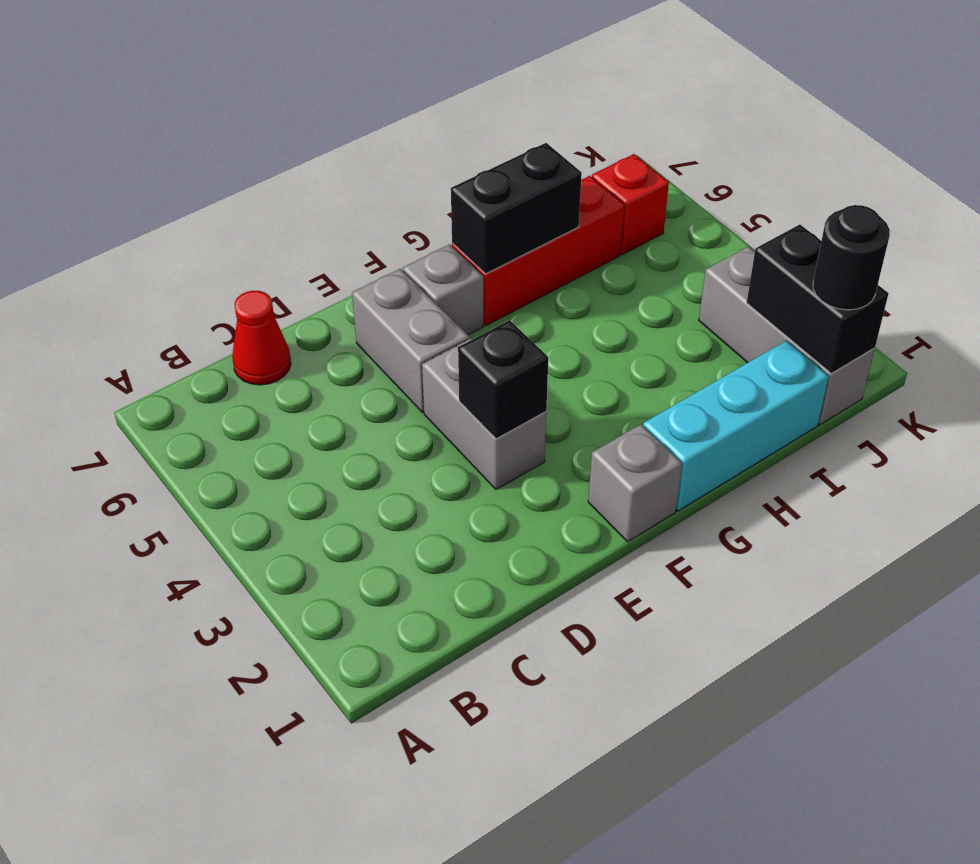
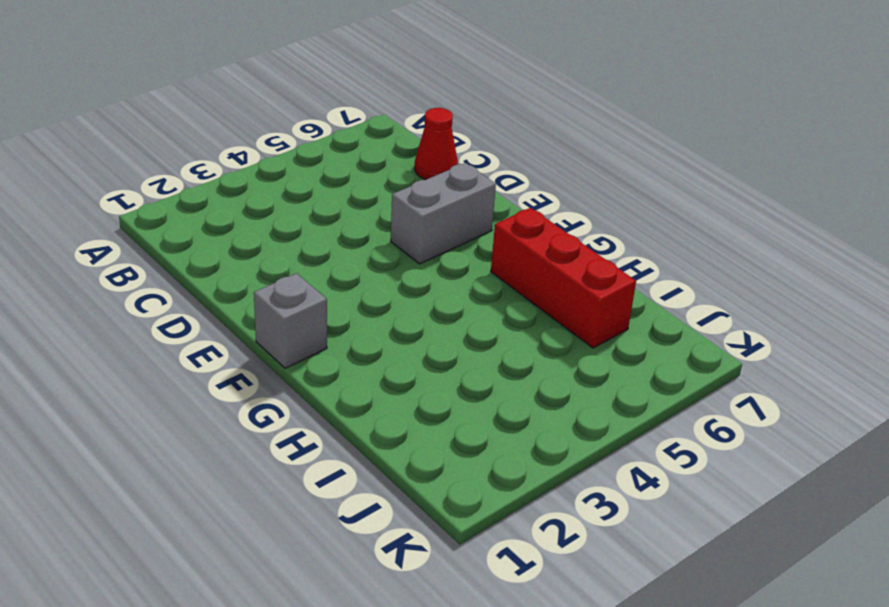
none -> grey brick E3:E4 level 1
none -> grey brick F6 level 1
none -> cyan brick G1:I1 level 1

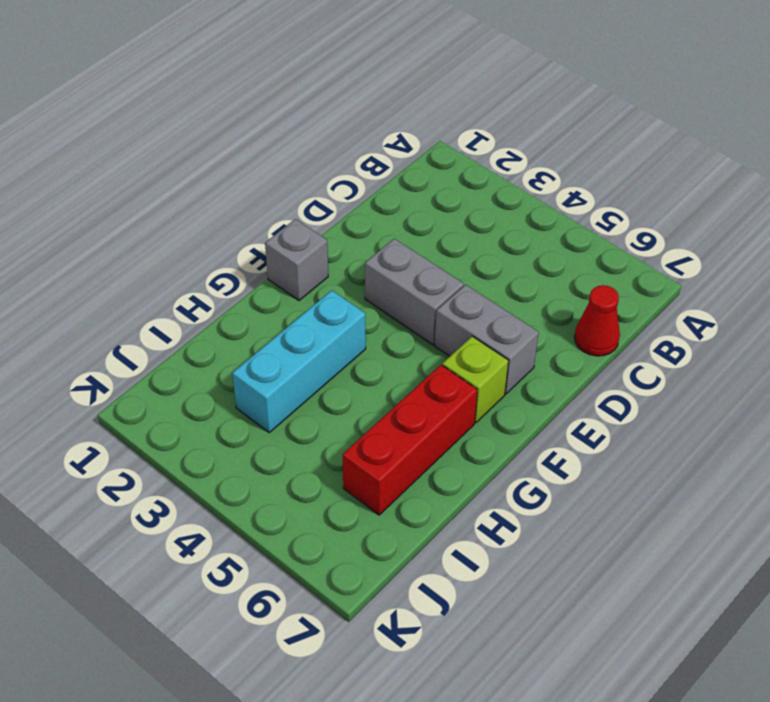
lime brick F6 level 1 -> grey brick F6 level 1
cyan brick G3:I3 level 1 -> cyan brick G1:I1 level 1
none -> grey brick J1:J3 level 1
none -> red brick J6 level 1
none -> black brick E3 level 2

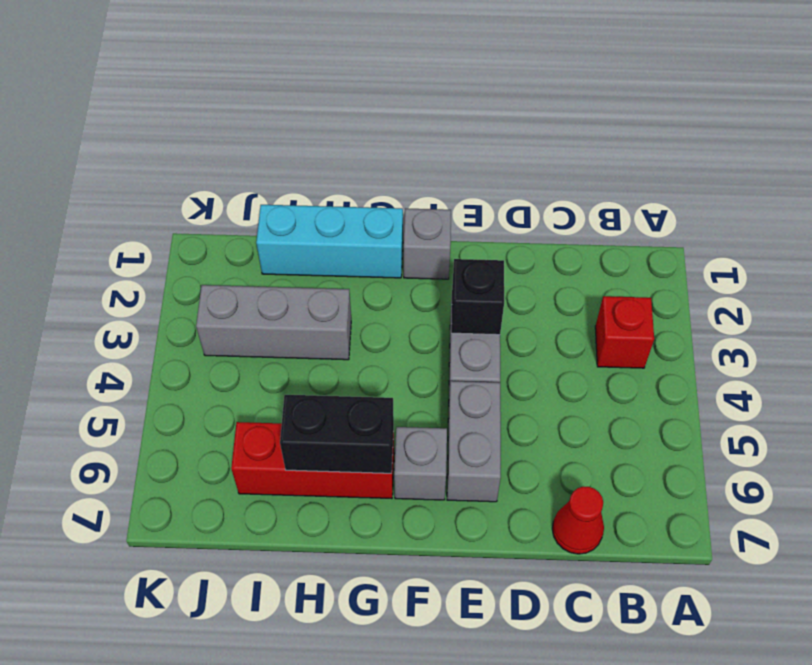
red brick B3 level 1 -> red brick J6 level 1
grey brick H3:J3 level 1 -> grey brick J1:J3 level 1
none -> black brick J1:J2 level 2
none -> black round brick J1 level 3

